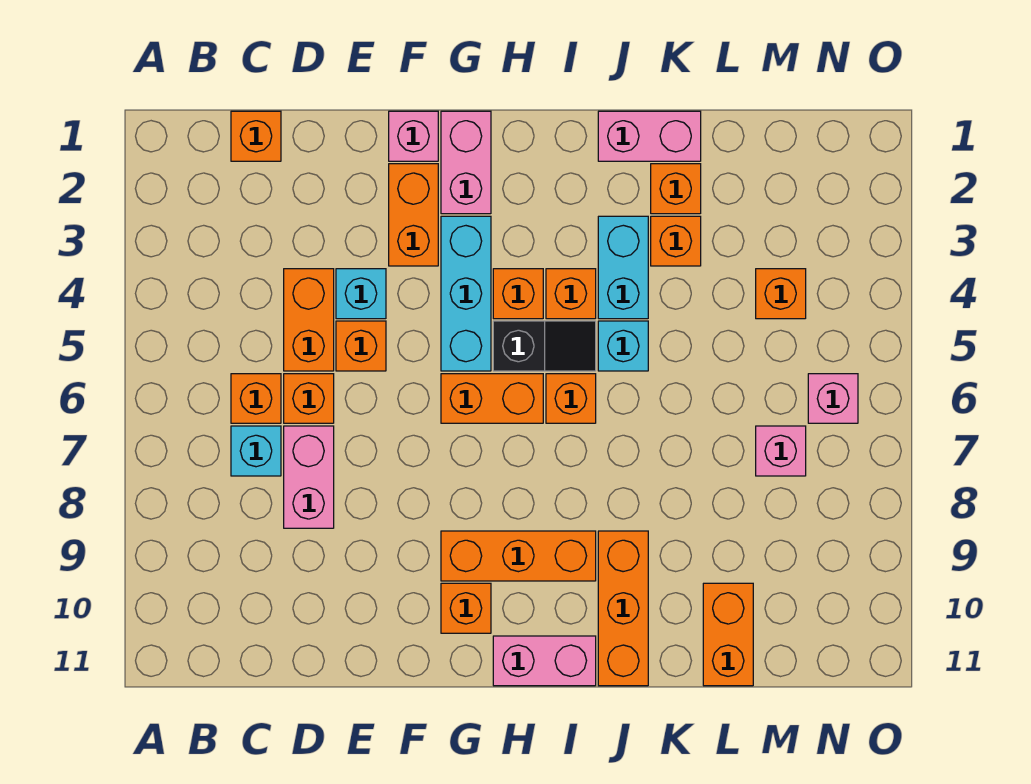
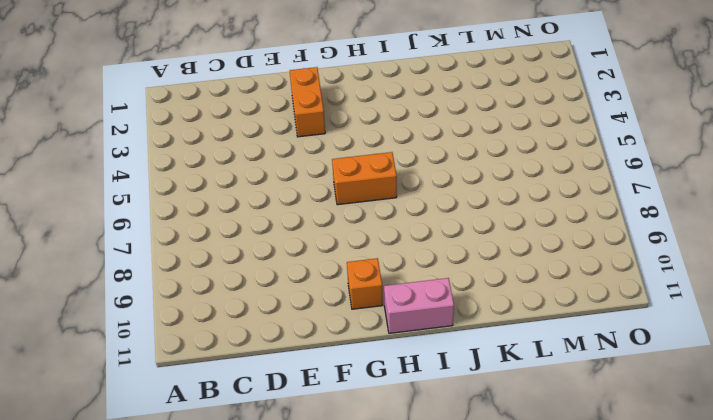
none -> orange brick C1 level 1
none -> orange brick C6 level 1
none -> cyan brick C7 level 1
none -> orange brick D4:D5 level 1

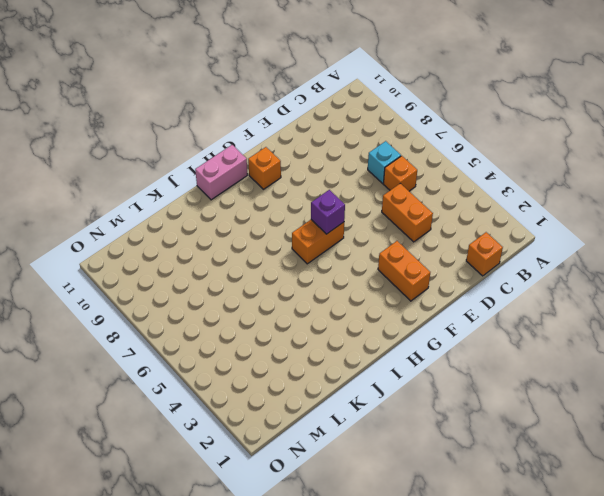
purple brick G6 level 2 -> none
none -> orange brick D6 level 1
none -> pink brick D7:D8 level 1
none -> cyan brick E4 level 1
none -> orange brick E5 level 1

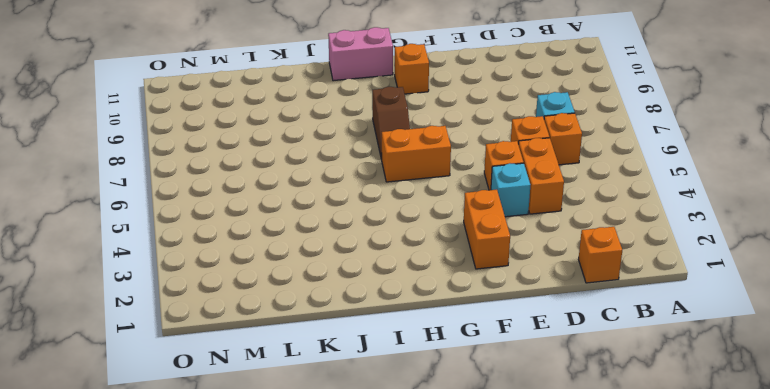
brown slope H7:H8 level 1 top 8 -> none
none -> pink brick D7:D8 level 1
none -> pink brick F1 level 1
none -> pink brick G1:G2 level 1
none -> cyan brick G3:G5 level 1

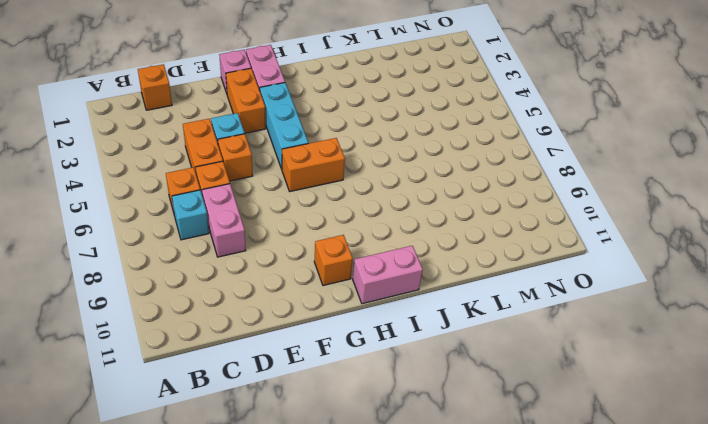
none -> orange brick G9:I9 level 1
none -> orange brick H4 level 1
none -> black slope H5:I5 level 1 top H
none -> orange brick I4 level 1

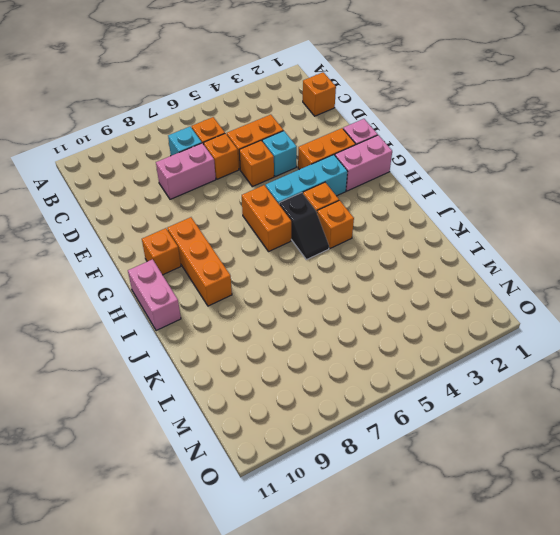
none -> orange brick I6 level 1
none -> pink brick J1:K1 level 1
none -> cyan brick J3:J4 level 1
none -> cyan brick J5 level 1

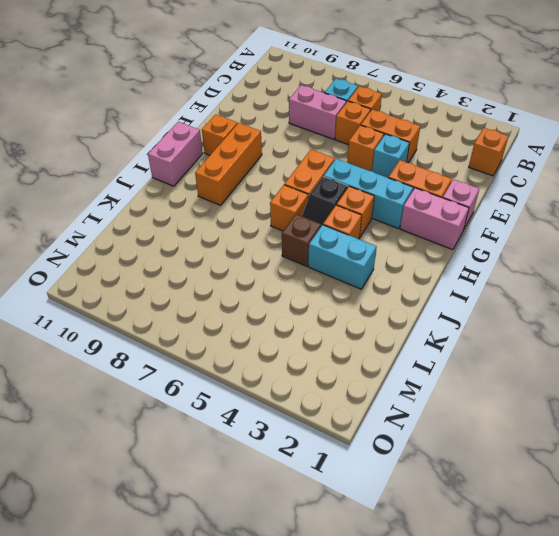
brown brick J5 level 1 -> cyan brick J5 level 1
none -> pink brick J1:K1 level 1
none -> orange brick J9:J11 level 1
none -> orange brick K2 level 1
none -> orange brick K3 level 1

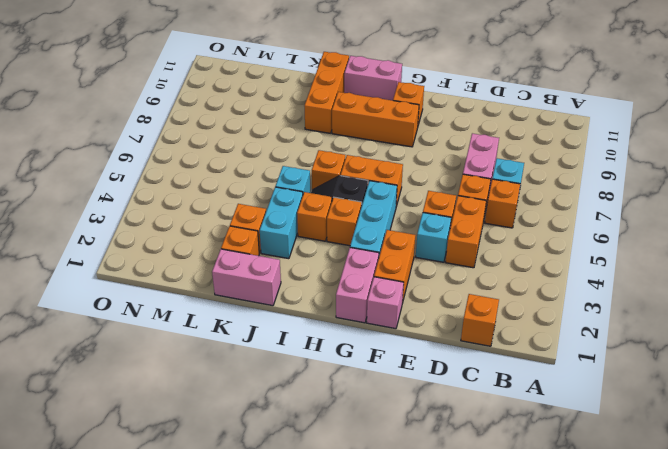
none -> orange brick L10:L11 level 1
none -> orange brick M4 level 1
none -> pink brick M7 level 1
none -> pink brick N6 level 1

